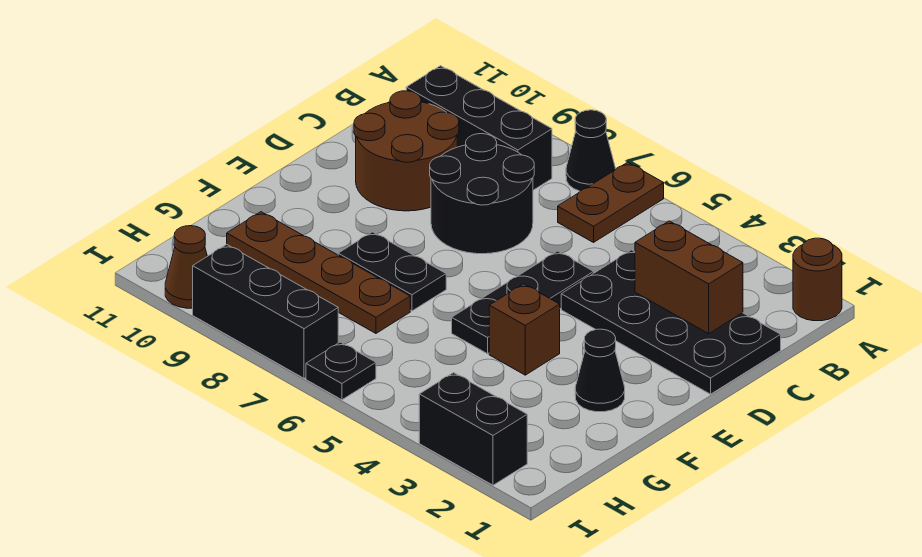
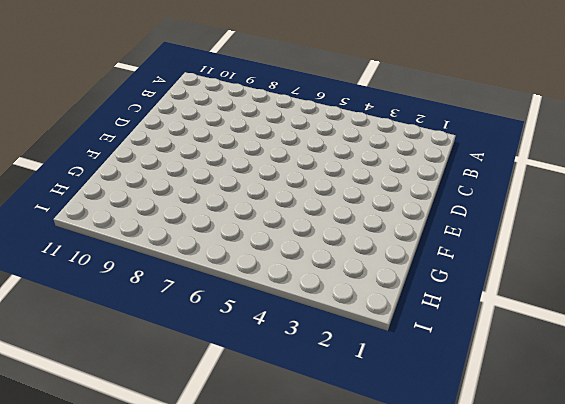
none -> brown round brick A1 level 1
none -> brown plate A6:B6 level 1
none -> black cone A7 level 1

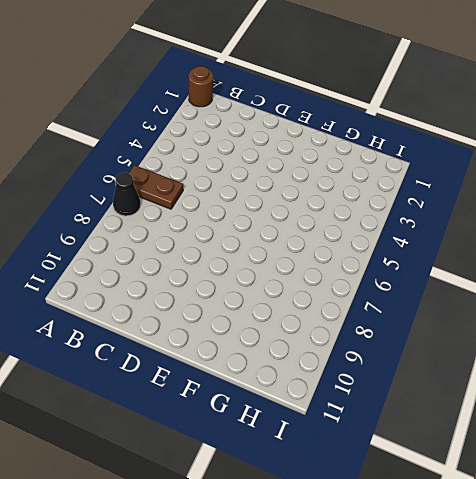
none -> black brick B8:B10 level 1
none -> black plate C1:D4 level 1
none -> black round brick C7:D8 level 1

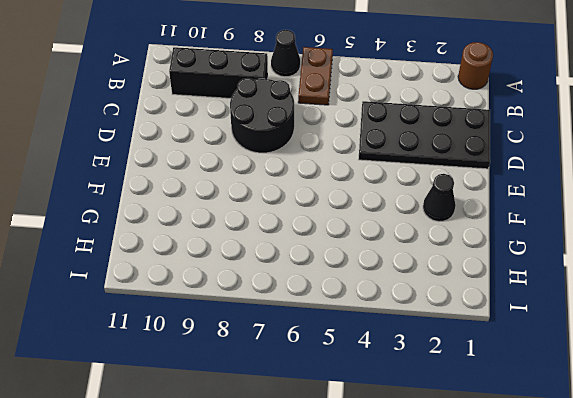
none -> brown round brick C9:D10 level 1
none -> black plate D5:F5 level 1
none -> brown brick F4 level 1

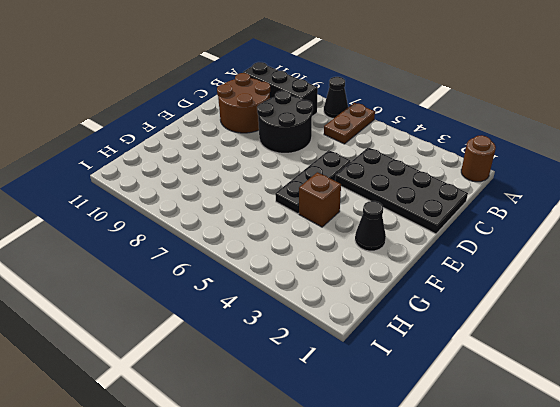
none -> black plate F7:F8 level 1
none -> brown plate G7:G10 level 1
none -> black brick I2:I3 level 1

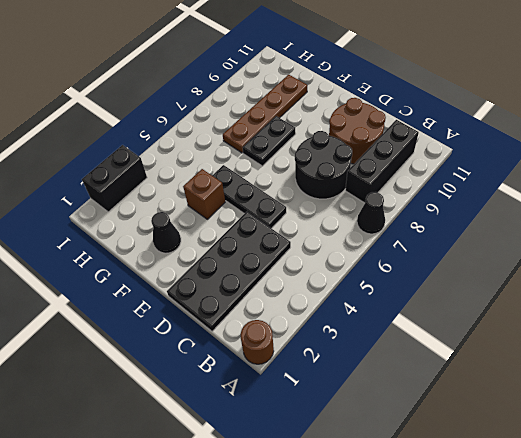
none -> brown plate A6:B6 level 1
none -> black plate I6 level 1
none -> black brick I7:I9 level 1

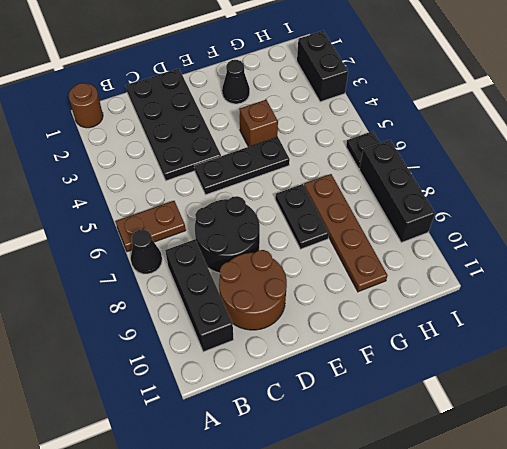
none -> brown cone I10 level 1
none -> brown brick C2:C3 level 2

